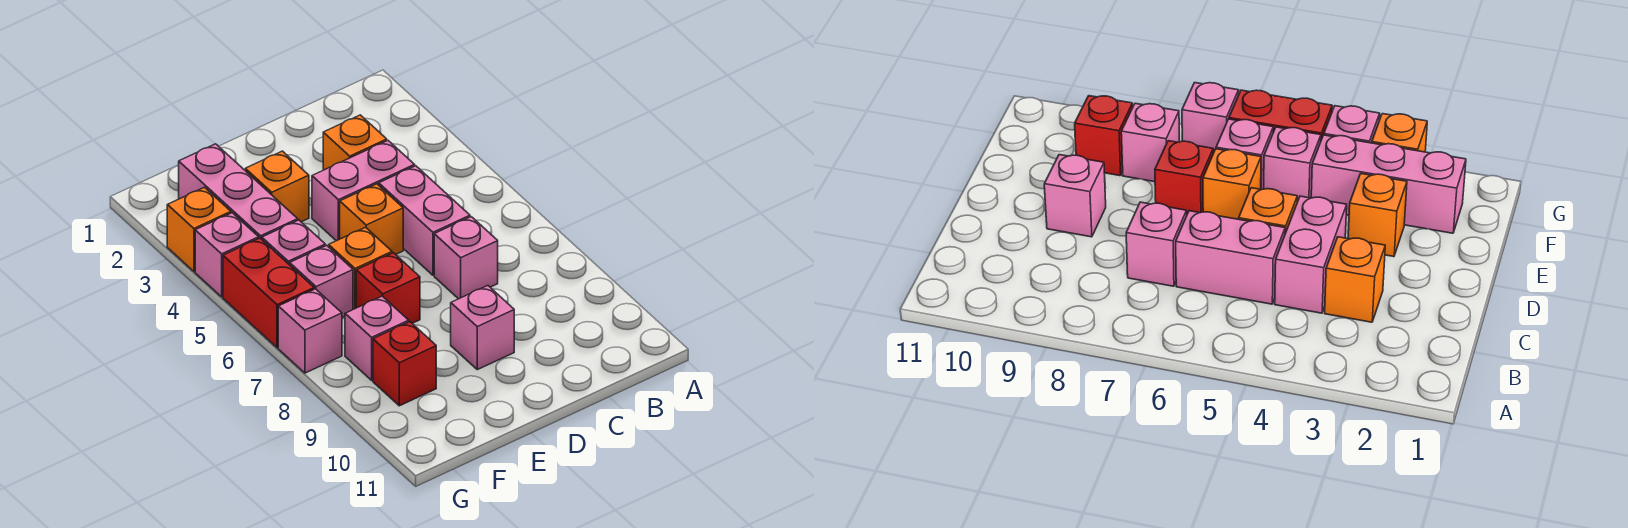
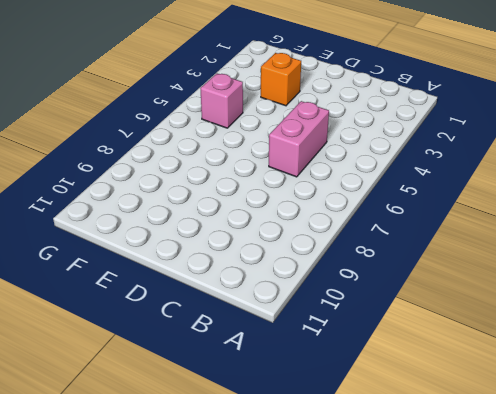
none -> orange brick C3 level 1
none -> pink brick C4:D4 level 1
none -> pink brick C7 level 1

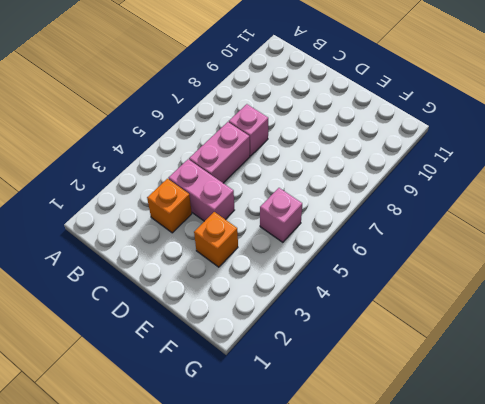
none -> orange brick D5 level 1
none -> pink brick D9 level 1
none -> orange brick E6 level 1

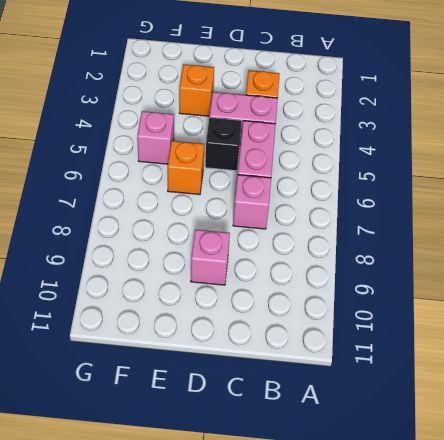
black brick D5 level 1 -> orange brick D5 level 1
none -> red brick E7 level 1
none -> pink brick F2:F4 level 1
none -> pink brick F6 level 1

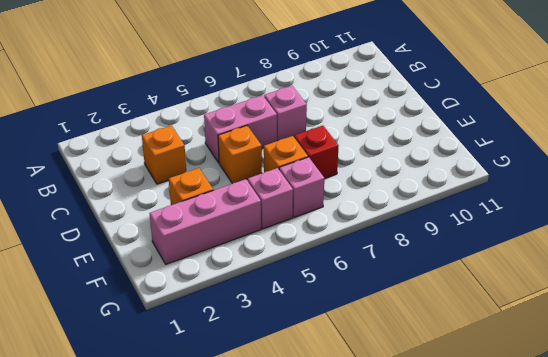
none -> pink brick C4:D4 level 1
none -> pink brick D9 level 1
none -> pink brick F8 level 1

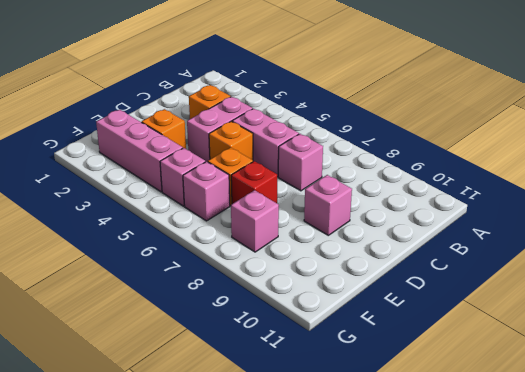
none -> red brick F9 level 1
none -> orange brick G3 level 1
none -> pink brick G4 level 1

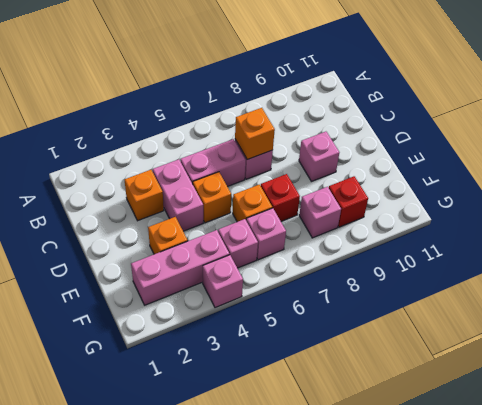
orange brick C7 level 2 -> orange brick G3 level 1
none -> red brick G5:G6 level 1
none -> pink brick G7 level 1

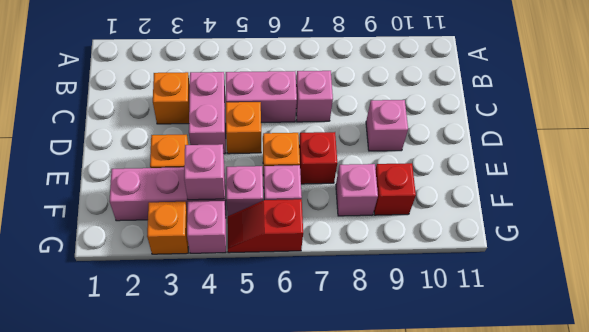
pink brick F4 level 2 -> pink brick G7 level 1
red slope G5:G6 level 1 top 6 -> red brick G5:G6 level 1

